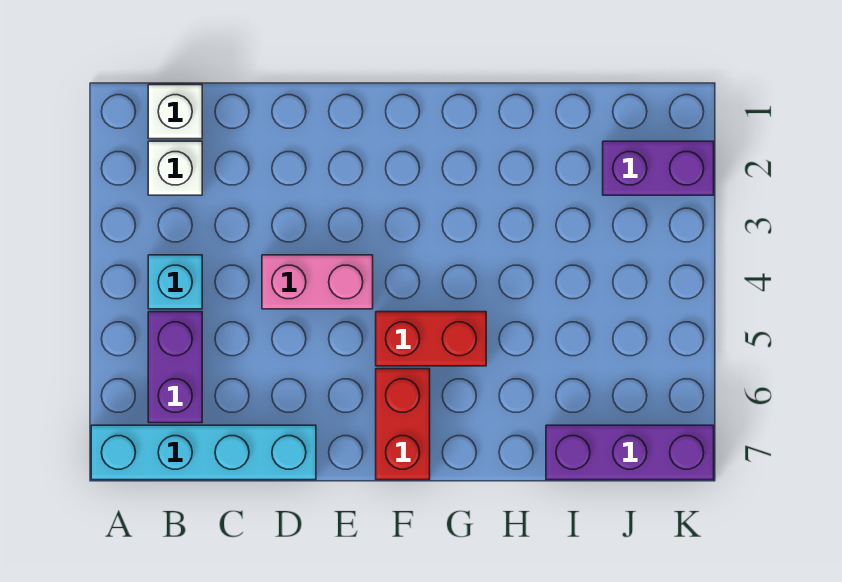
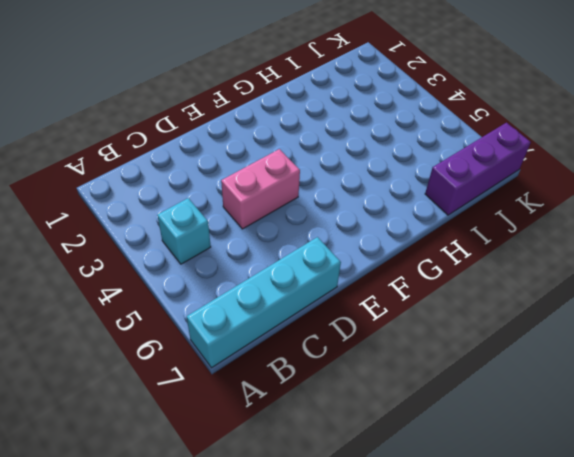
none -> white brick B1 level 1
none -> white brick B2 level 1

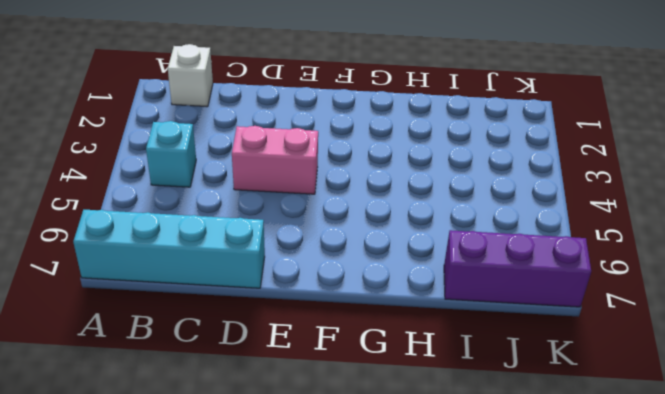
none -> white brick B2 level 1
none -> purple brick B5:B6 level 1

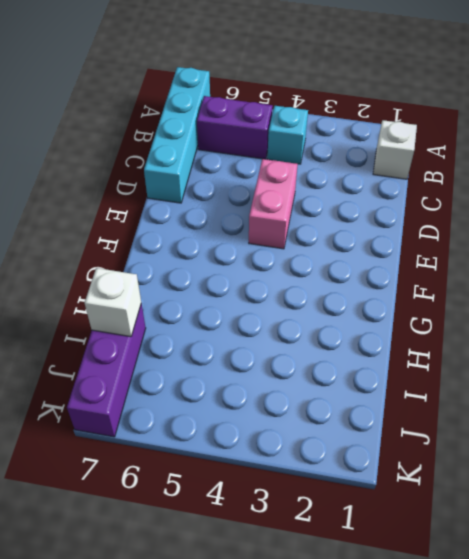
white brick I7 level 2 -> white brick B2 level 1
none -> red brick F5:G5 level 1
none -> red brick F6:F7 level 1

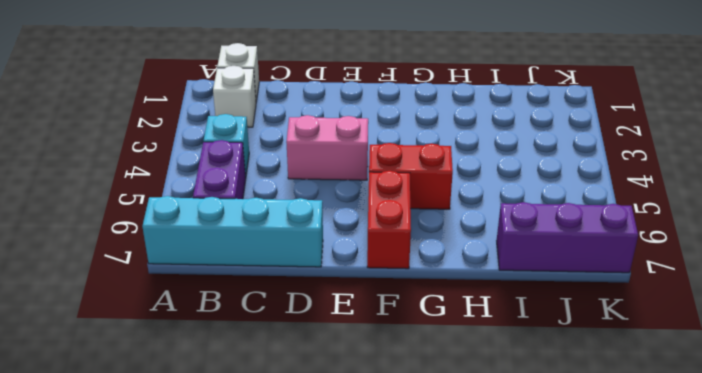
none -> purple brick J2:K2 level 1

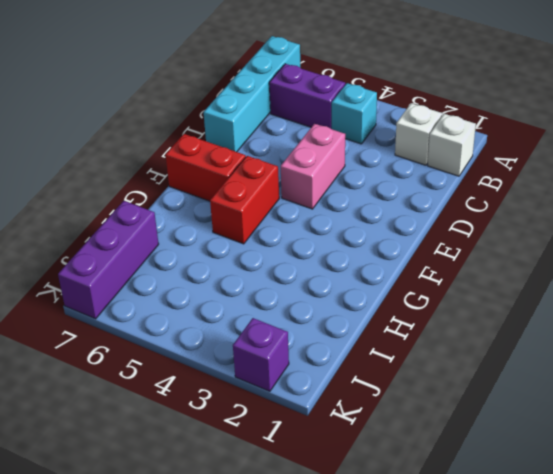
purple brick K2 level 1 -> purple brick J2:K2 level 1

